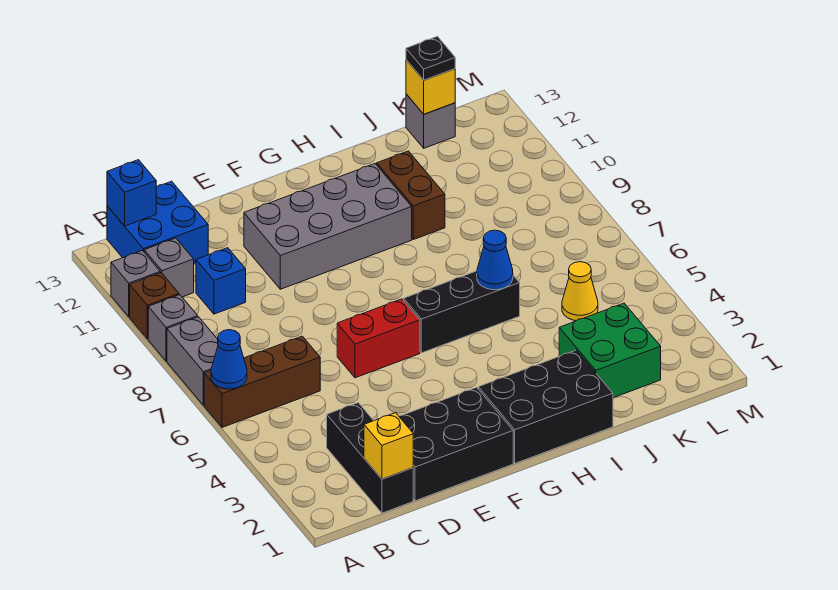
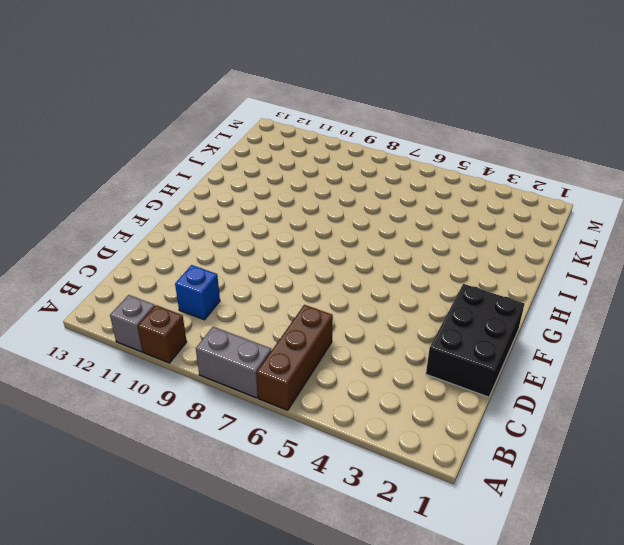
none -> grey brick A9 level 1
none -> grey brick B11 level 1
none -> blue brick B12:C13 level 1

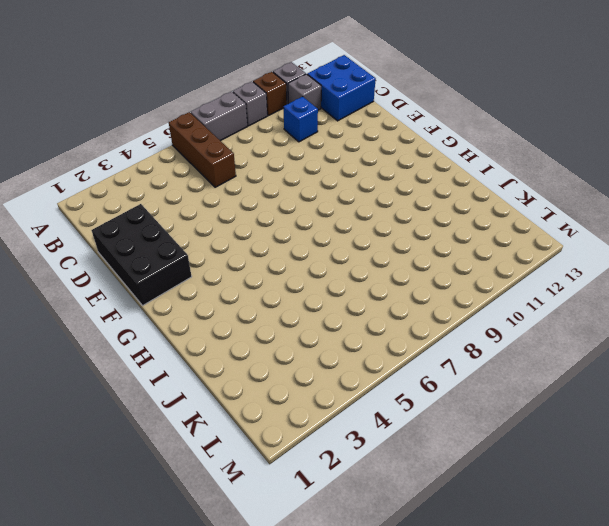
none -> black brick C1:C3 level 1
none -> red brick E6:F6 level 1
none -> grey brick E10:H11 level 1

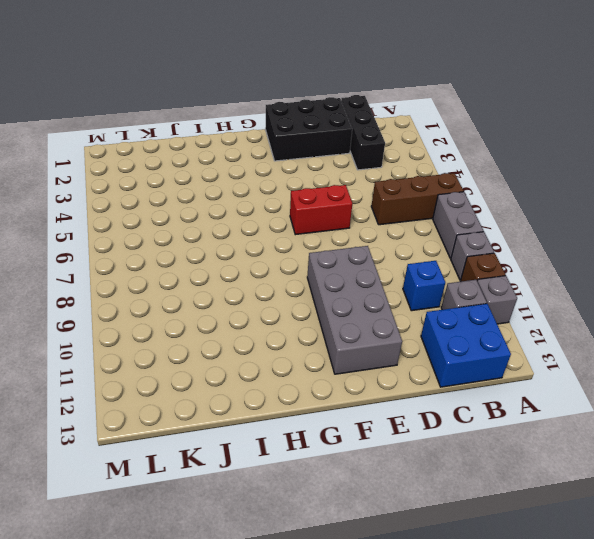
grey brick E9:F12 level 1 -> grey brick E10:H11 level 1
none -> black brick G1:I2 level 1
none -> black brick G6:I6 level 1
none -> brown brick I10:I11 level 1

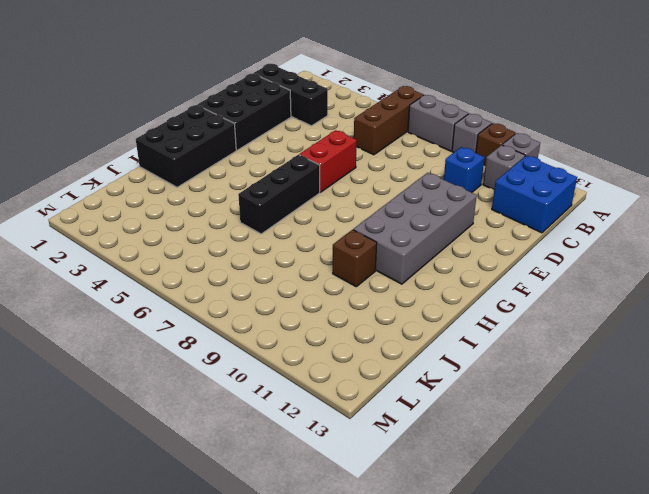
brown brick I10 level 1 -> brown brick I10:I11 level 1
none -> green brick J2:K3 level 1
none -> yellow cone K5 level 1
none -> grey brick K13 level 1

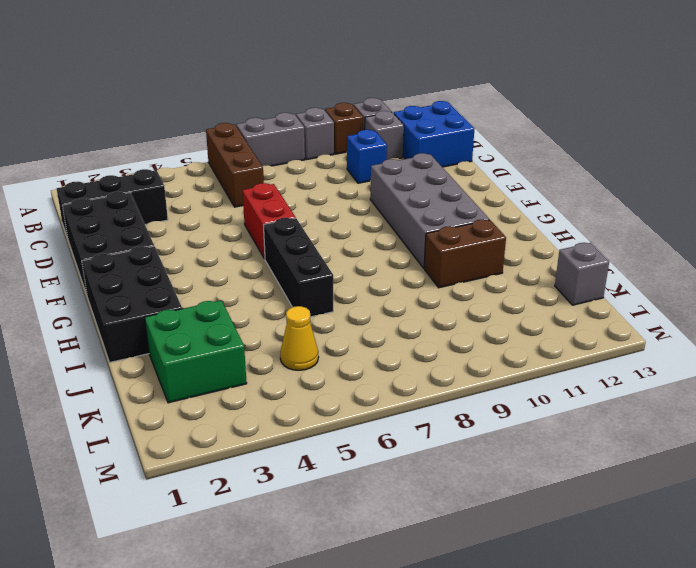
none -> blue cone A6 level 2
none -> blue brick B13 level 2
none -> yellow brick C1 level 2

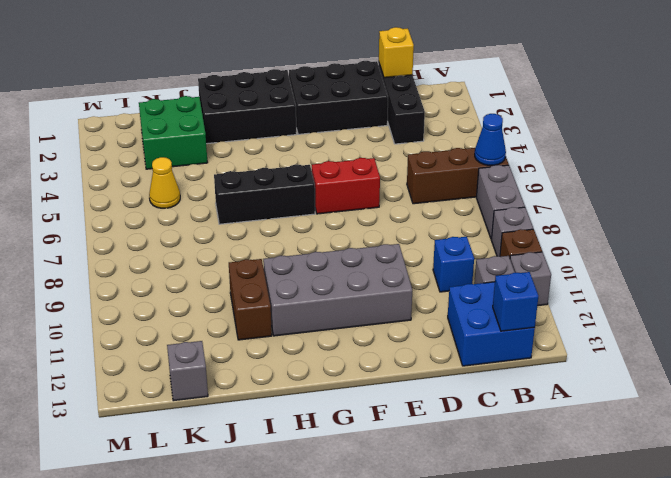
none -> blue cone I6 level 2
none -> yellow brick K13 level 2
none -> black plate K13 level 3

